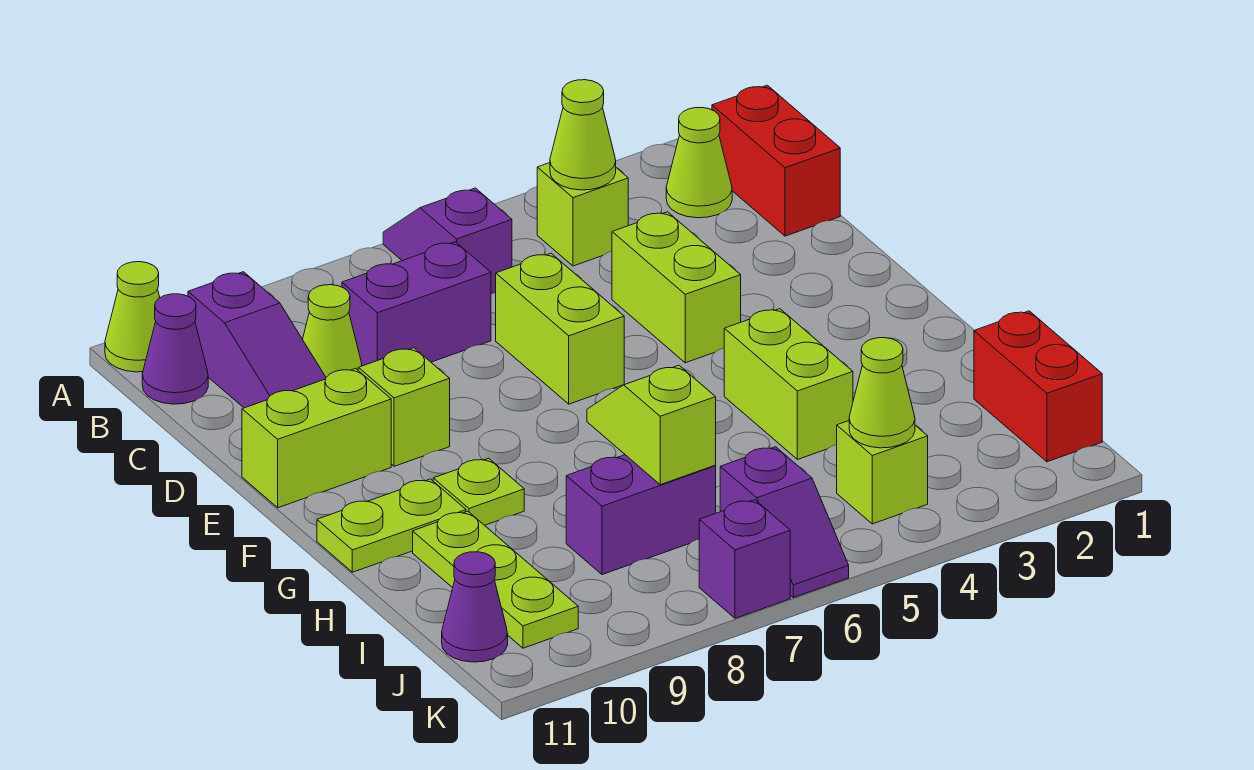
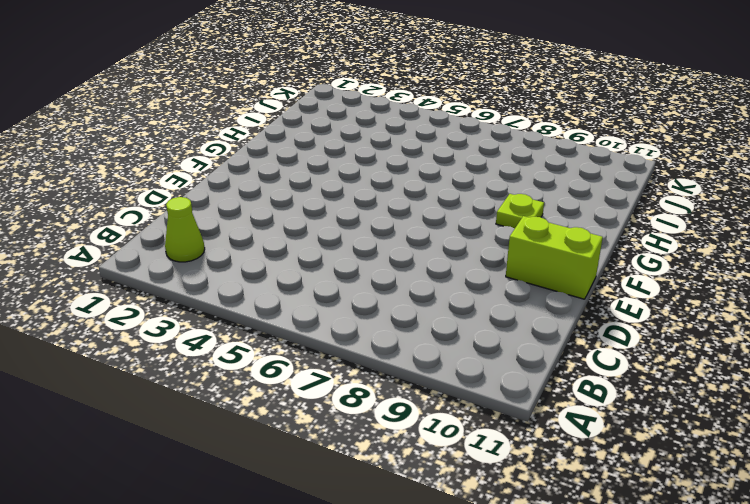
none -> purple slope A6:B6 level 1 top B
none -> lime cone A11 level 1
none -> red brick B1:C1 level 1

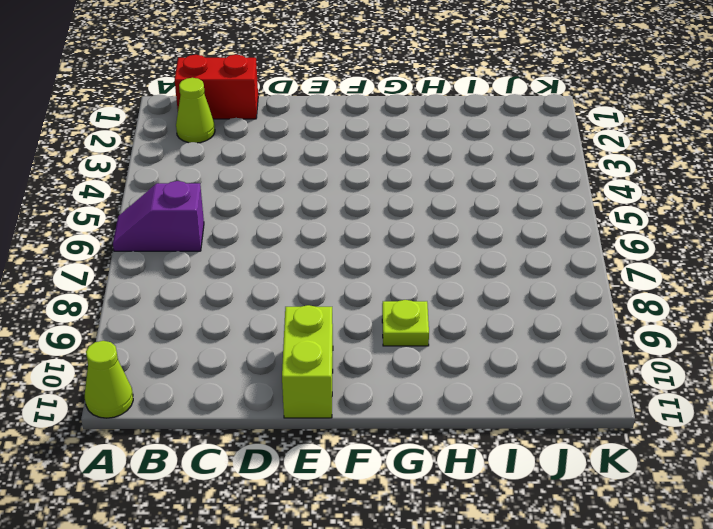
none -> lime brick B4 level 1
none -> purple slope B10:D10 level 1 top B
none -> purple cone B11 level 1

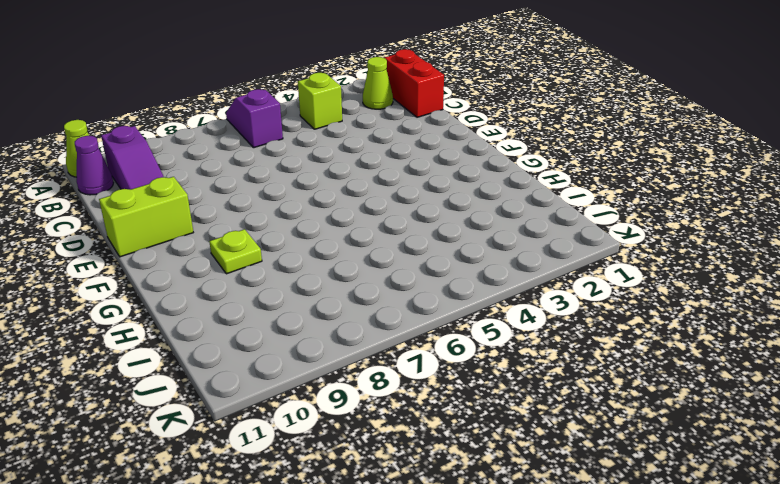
none -> purple brick C7:C8 level 1
none -> lime cone C9 level 1
none -> lime brick D4:E4 level 1

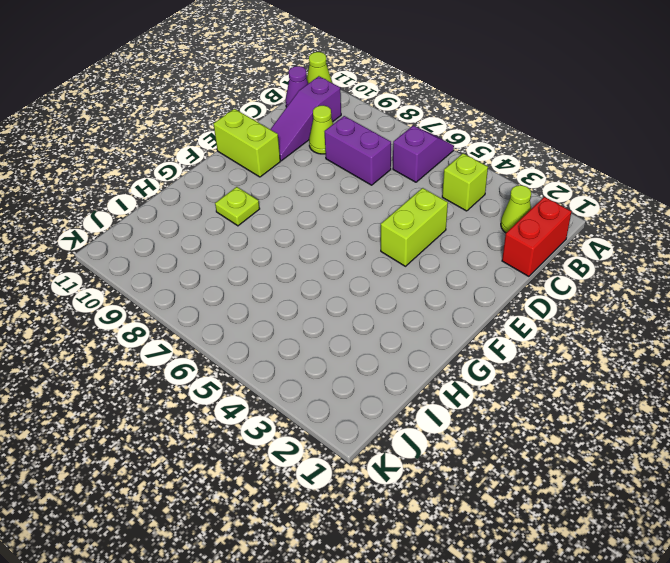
none -> lime brick D6:E6 level 1
none -> lime brick E9 level 1
none -> lime brick G4:H4 level 1

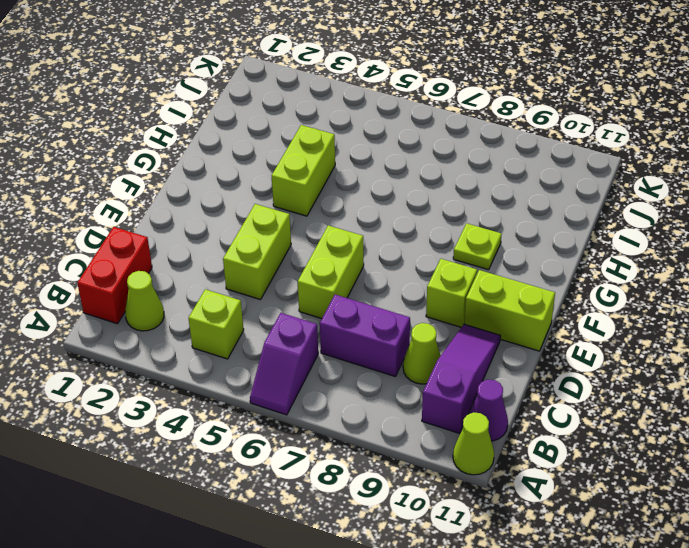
none -> lime plate G10:G11 level 1
none -> lime plate H10:J10 level 1
none -> red brick I1:J1 level 1

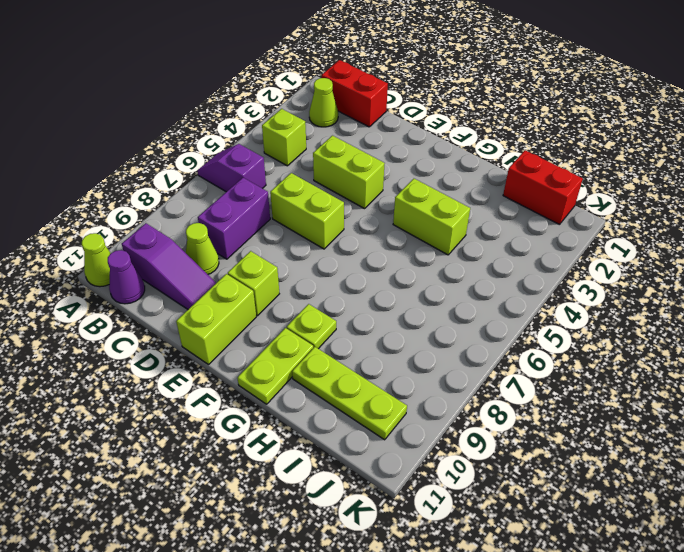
none -> purple brick I7:I8 level 1
none -> lime brick J4 level 1
none -> purple slope J6:K6 level 1 top J

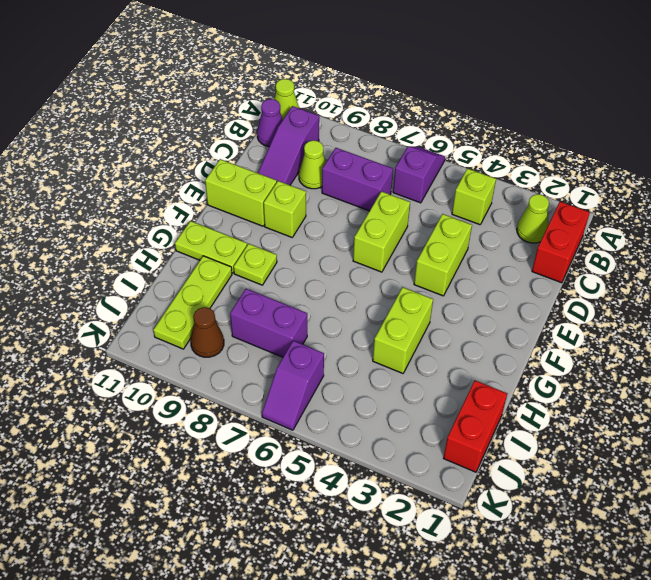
brown cone J9 level 1 -> none
none -> lime brick J4 level 1
none -> purple cone J11 level 1
none -> purple brick K7 level 1

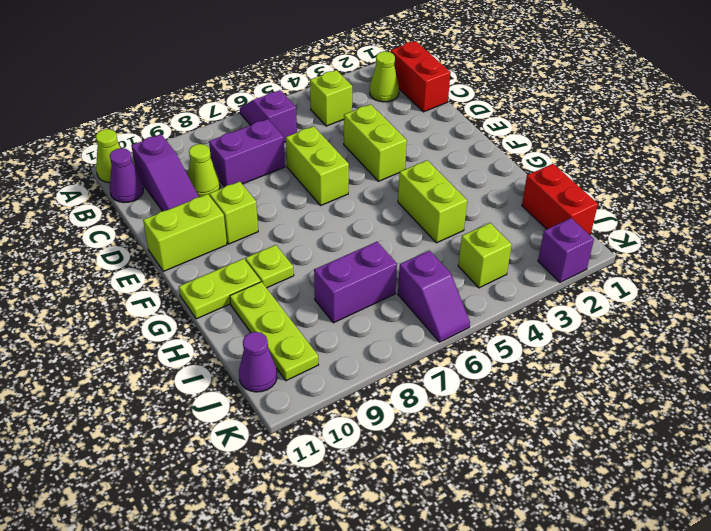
purple brick K2 level 1 -> purple brick K7 level 1
none -> lime cone B4 level 2
none -> lime slope H7:I7 level 2 top I
none -> lime cone J4 level 2

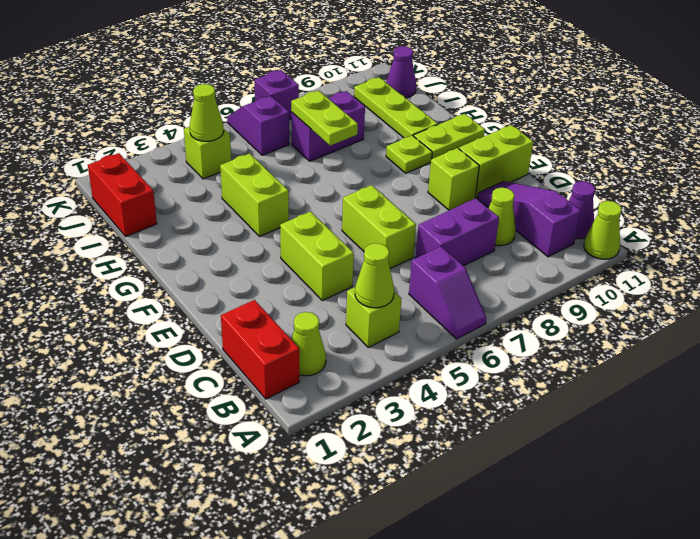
lime plate H7:I7 level 2 -> lime slope H7:I7 level 2 top I

